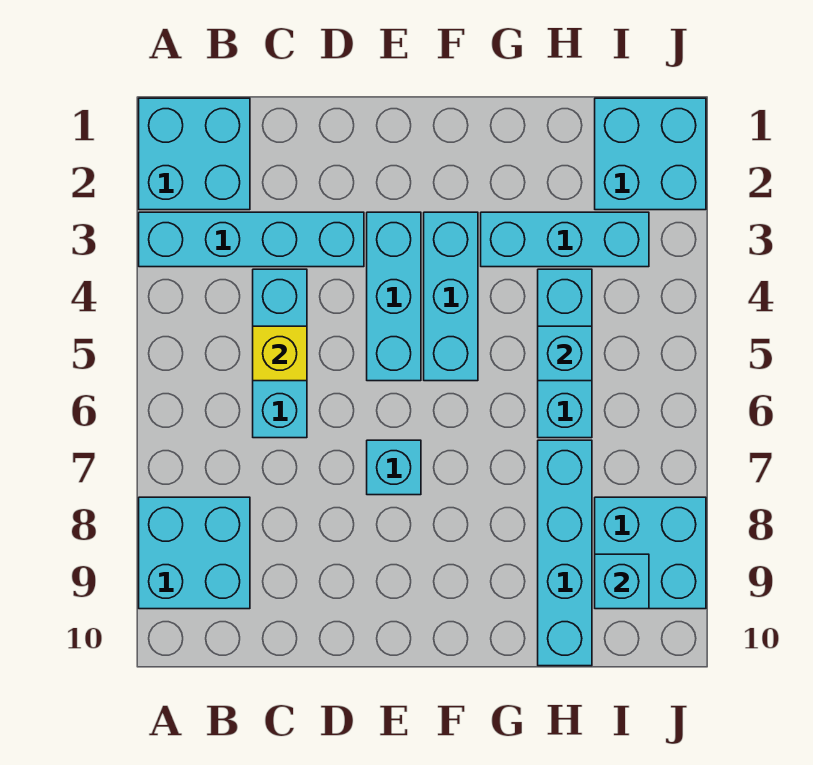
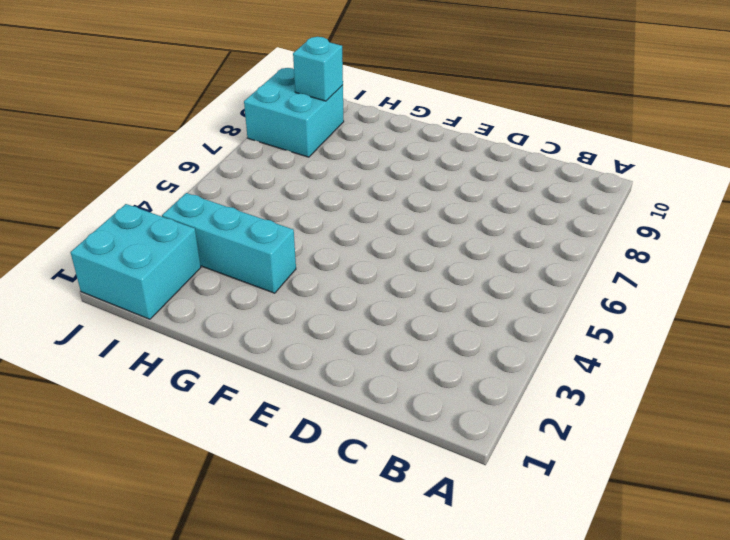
none -> cyan brick A1:B2 level 1
none -> cyan brick A3:D3 level 1
none -> cyan brick A8:B9 level 1

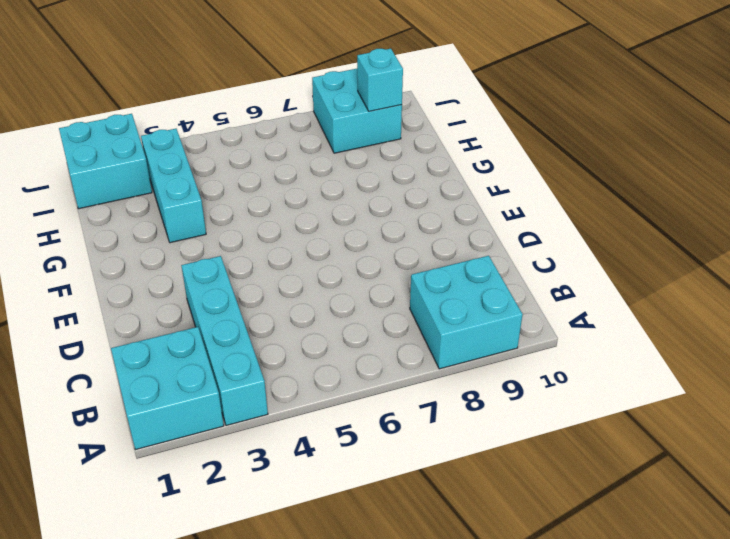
none -> cyan brick C4:C6 level 1
none -> cyan brick E3:E5 level 1
none -> cyan brick E7 level 1

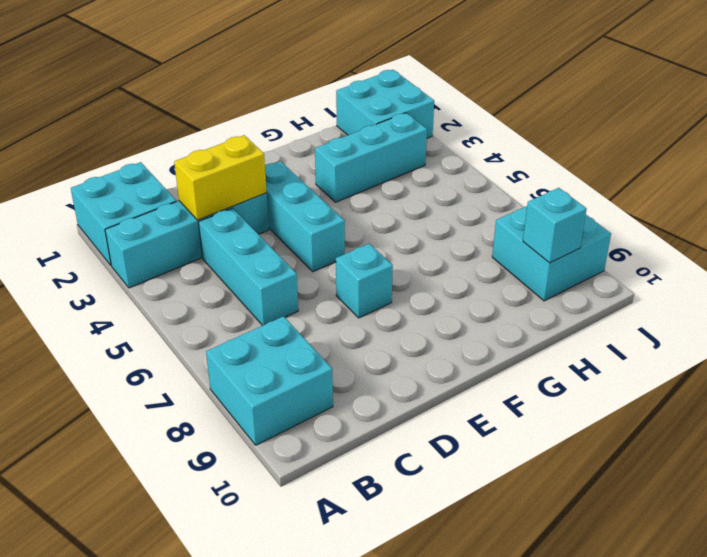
yellow brick C3:D3 level 2 -> none
none -> cyan brick F3:F5 level 1
none -> cyan brick H4:H6 level 1
none -> cyan brick H7:H10 level 1

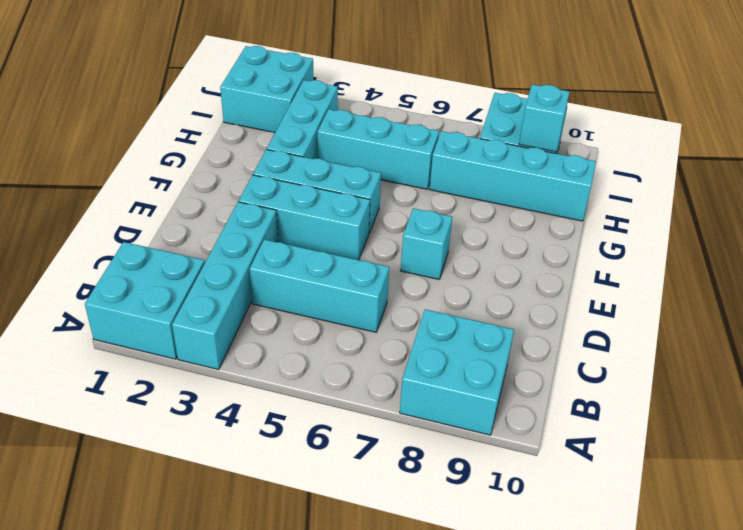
none -> yellow brick C5 level 2
none -> cyan brick H5 level 2

